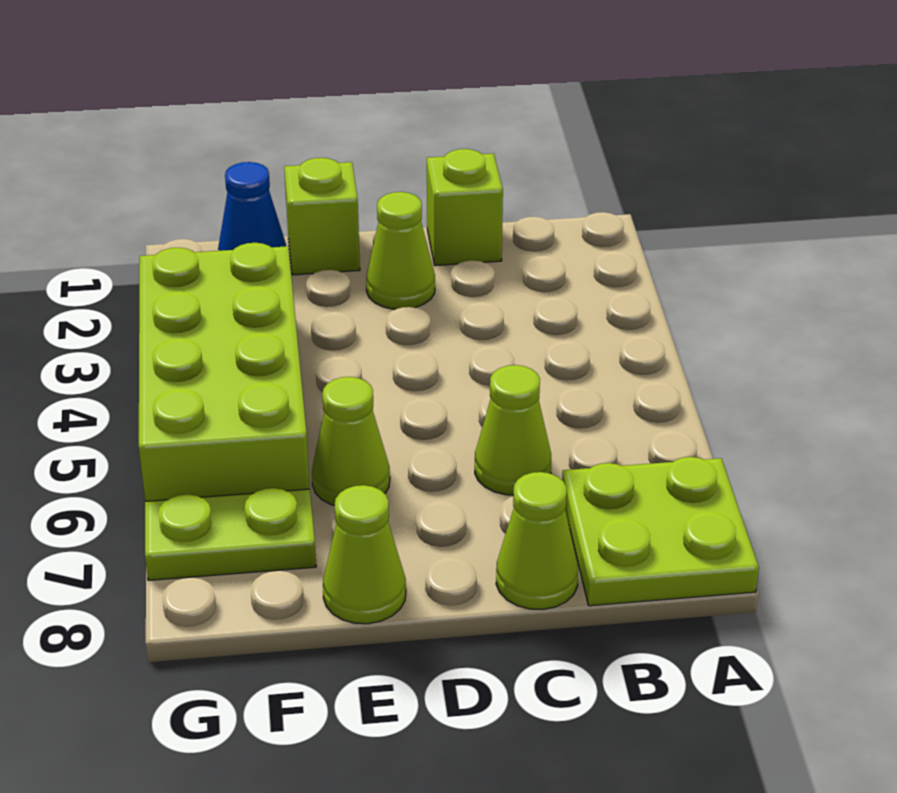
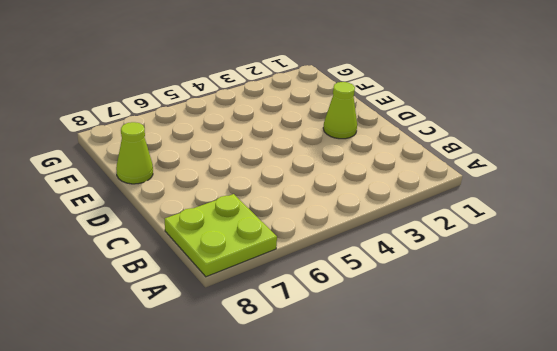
none -> lime brick C1 level 1
none -> lime cone C6 level 1

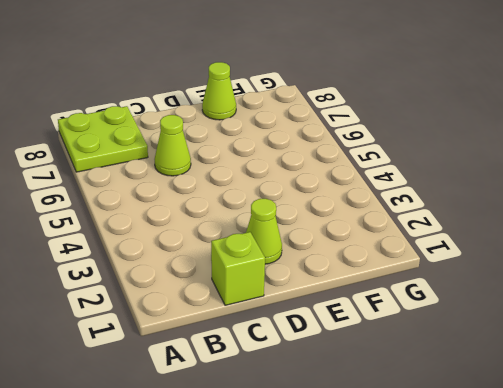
none -> lime cone C8 level 1
none -> lime brick E1 level 1

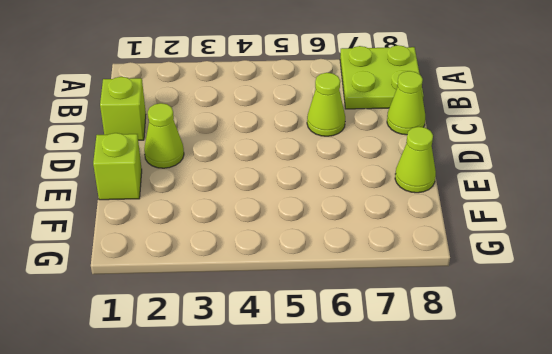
none -> lime cone E6 level 1
none -> blue cone F1 level 1

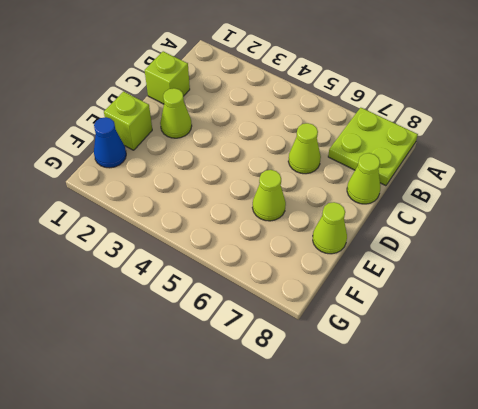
none -> lime brick F3:G6 level 1
none -> lime plate F7:G7 level 1

